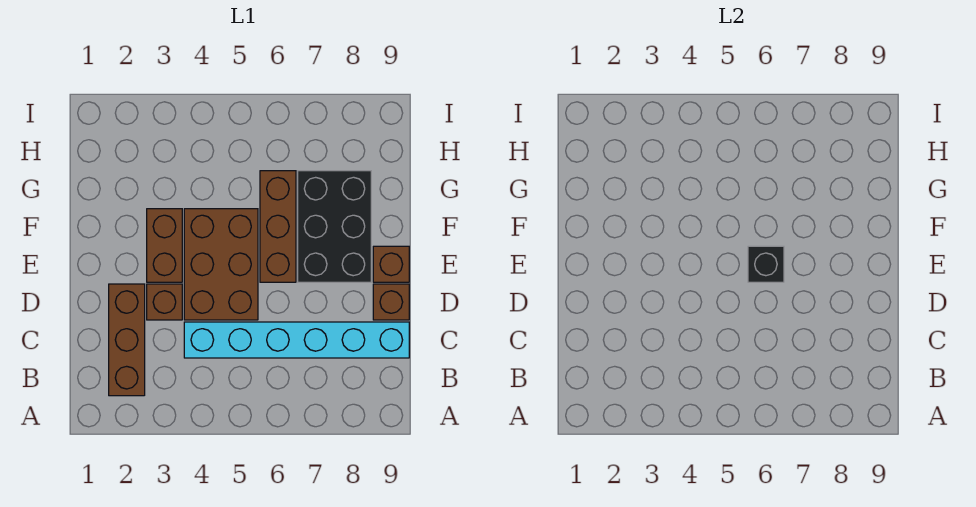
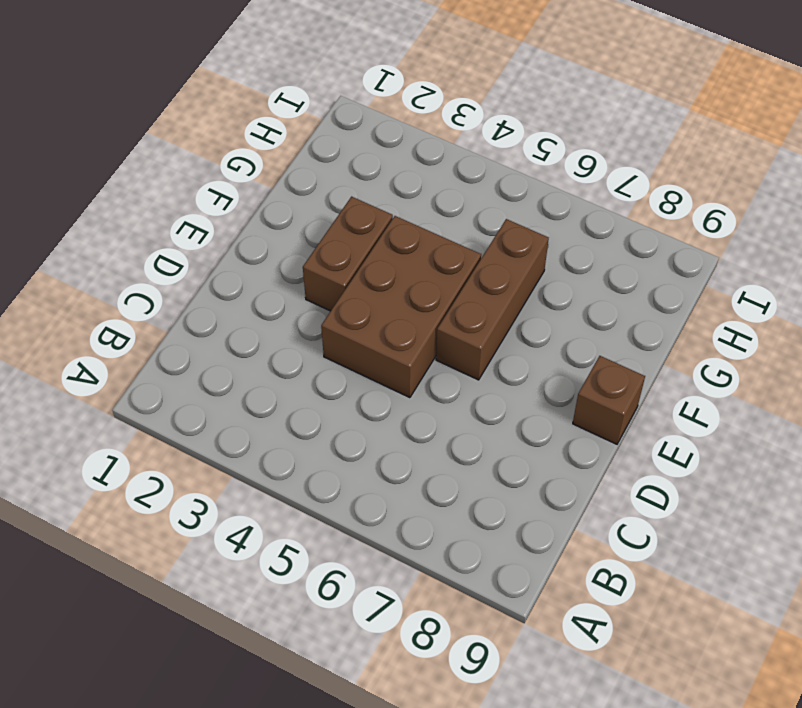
none -> brown brick B2:D2 level 1
none -> cyan brick C4:C9 level 1

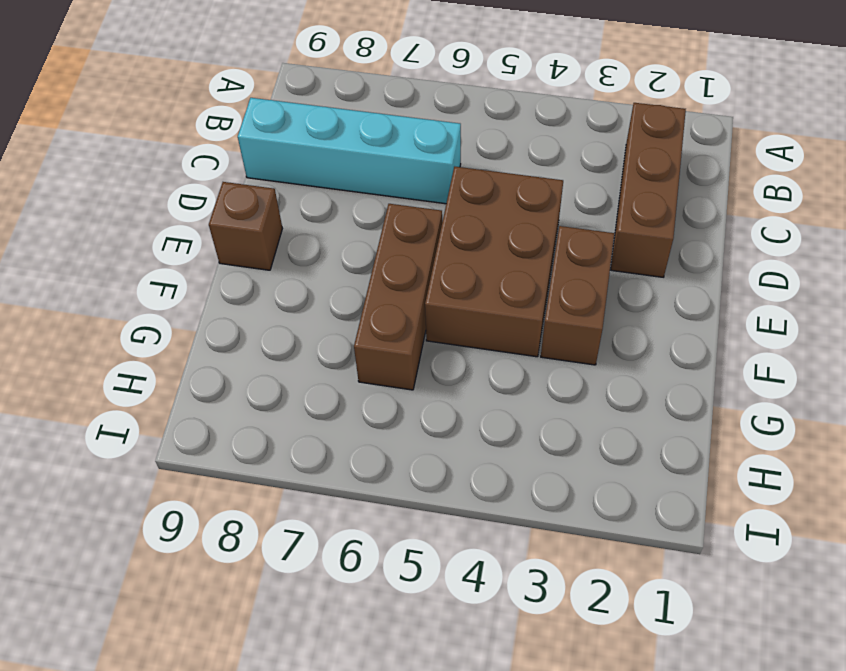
cyan brick C6:C9 level 1 -> cyan brick C4:C9 level 1
none -> brown brick D3 level 1
none -> brown brick D9 level 1

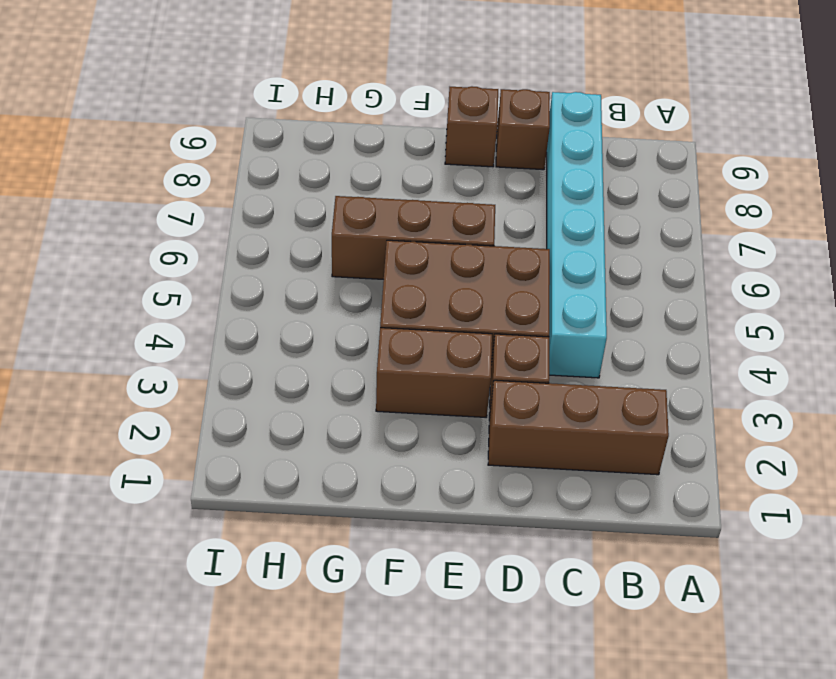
none -> black brick E7:G8 level 1
none -> black brick E6 level 2

